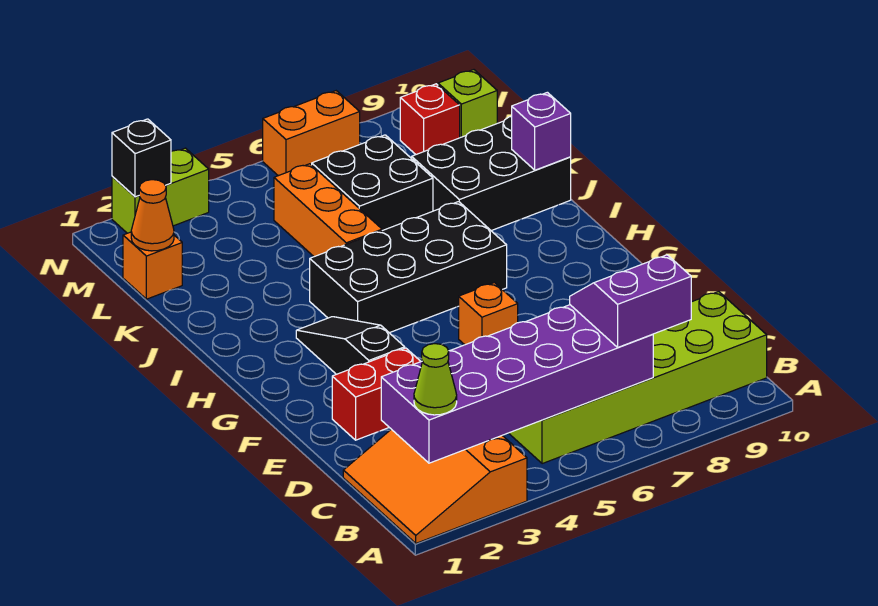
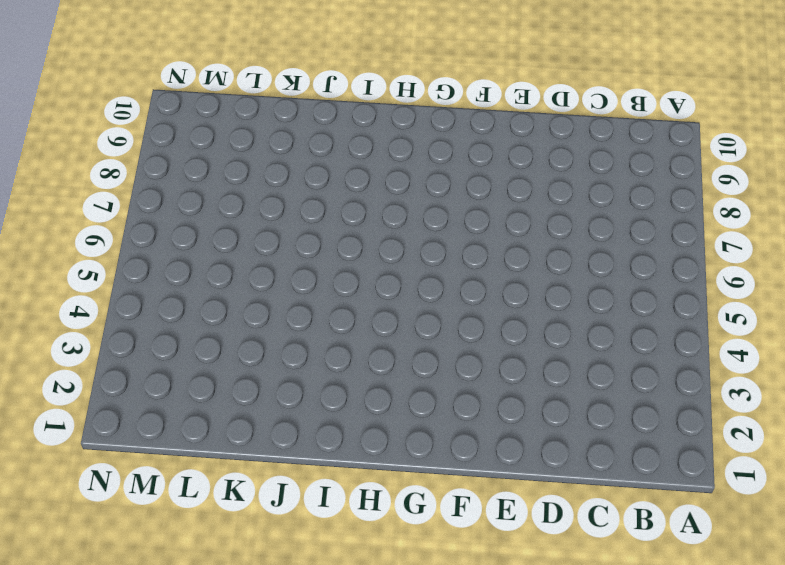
none -> orange slope A1:C3 level 1 top 3
none -> lime brick B5:C10 level 1
none -> red brick E2:E3 level 1

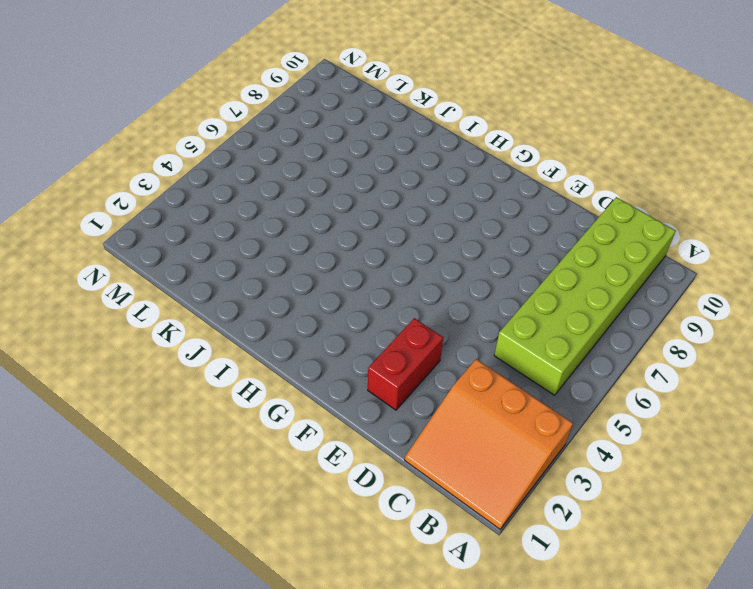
none -> black slope F3:H3 level 1 top F
none -> orange brick F6 level 1
none -> black brick H4:I7 level 1

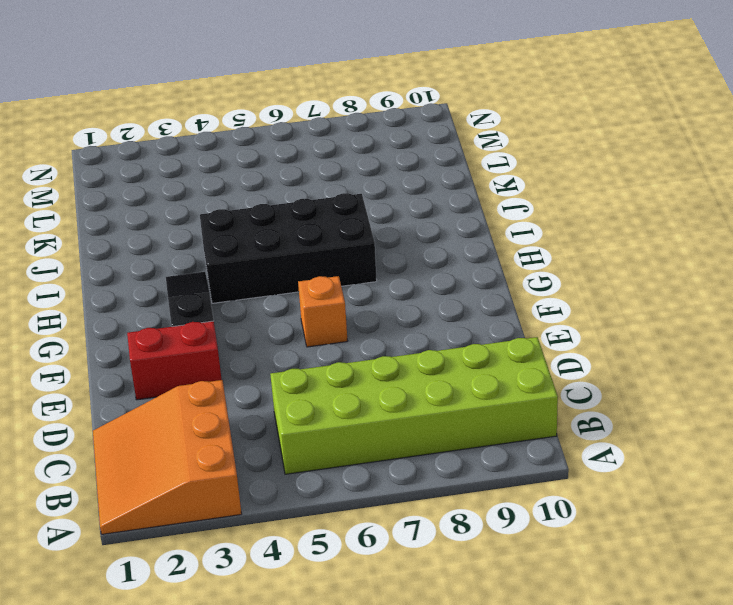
none -> orange brick J5:L5 level 1
none -> black brick J8:K10 level 1
none -> black brick K6:L7 level 1

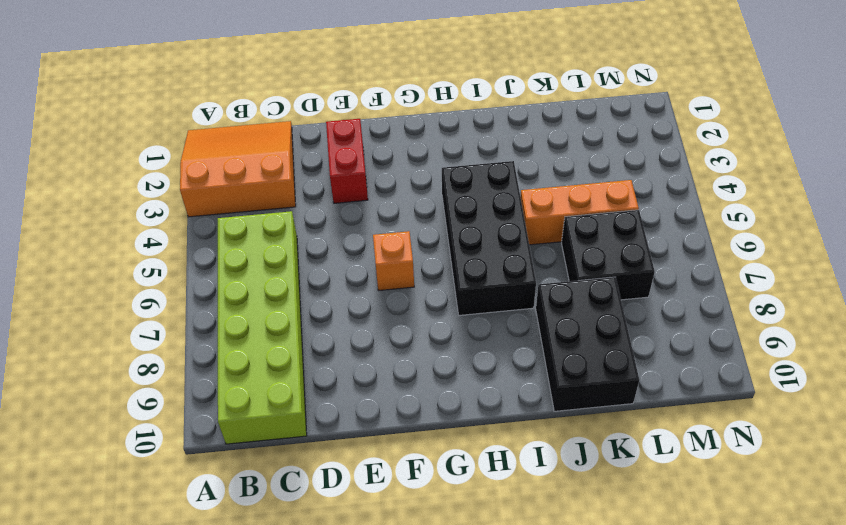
none -> black slope F3:H3 level 1 top F
none -> orange brick L1 level 1
none -> red brick M9 level 1

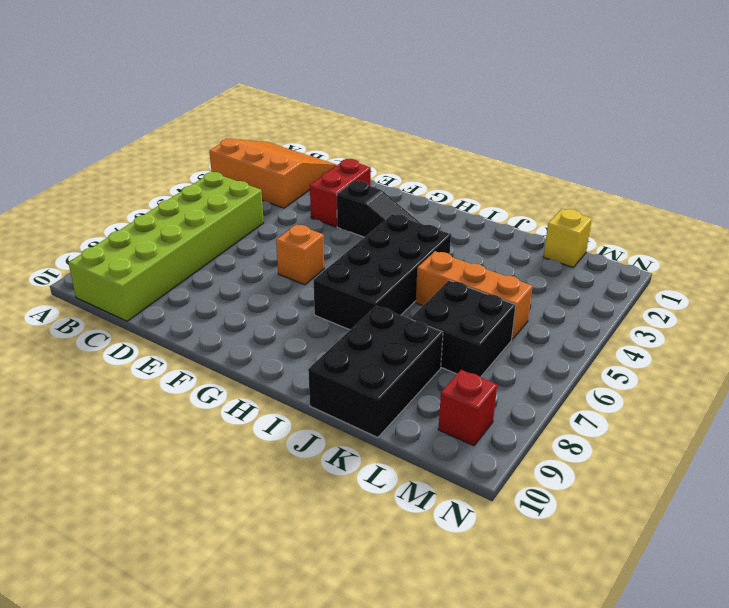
yellow brick L1 level 1 -> orange brick L1 level 1
none -> lime brick M10 level 1
none -> lime brick N2:N3 level 1
none -> orange brick N6:N7 level 1

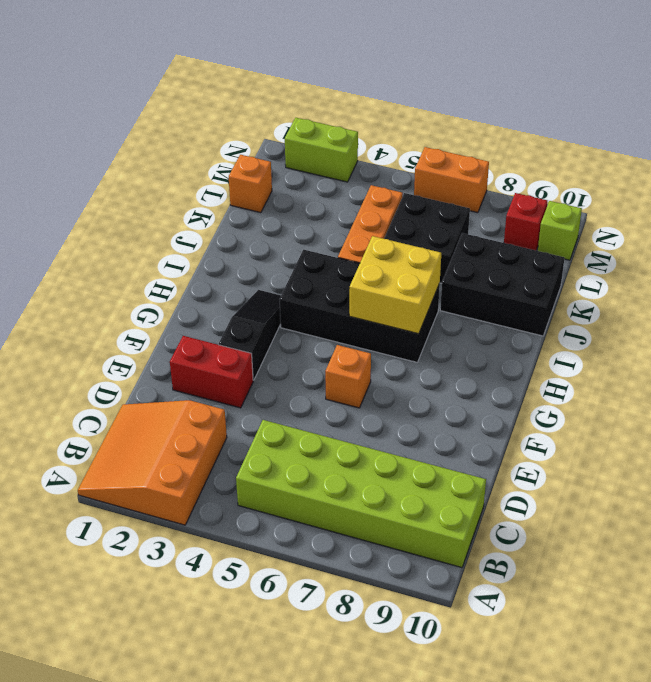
yellow brick H6:I7 level 2 -> none
none -> purple brick B2:C7 level 2
none -> purple brick J10 level 2
none -> orange cone L1 level 2

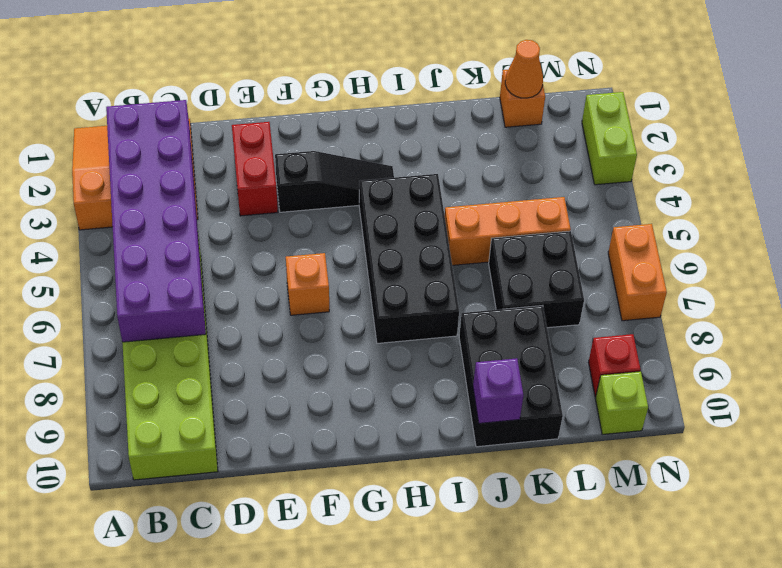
none -> black brick N2 level 2
none -> lime cone B2 level 3
none -> purple slope B7:C8 level 3 top B

